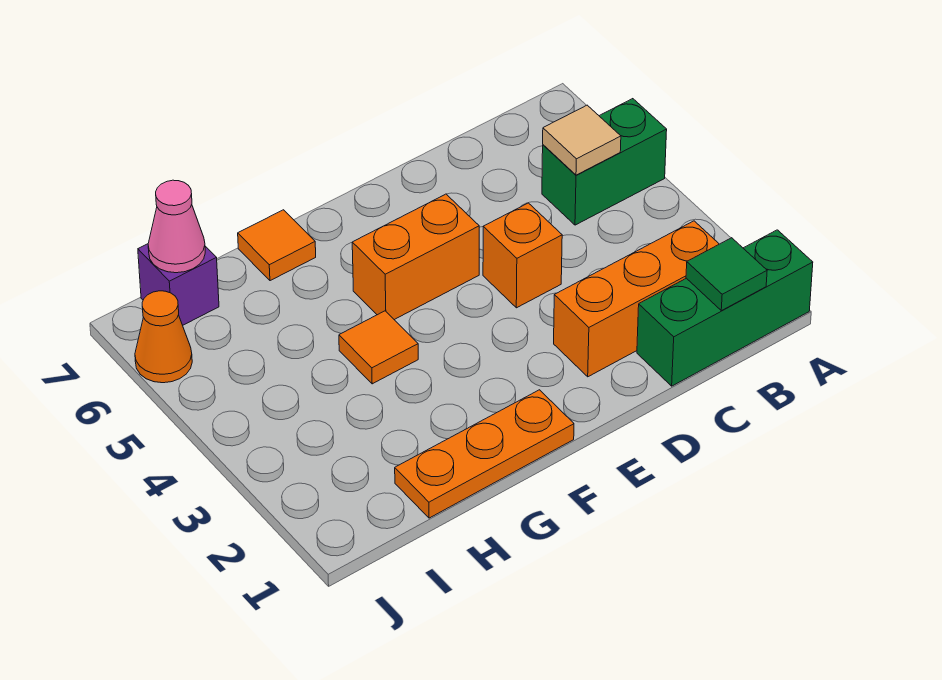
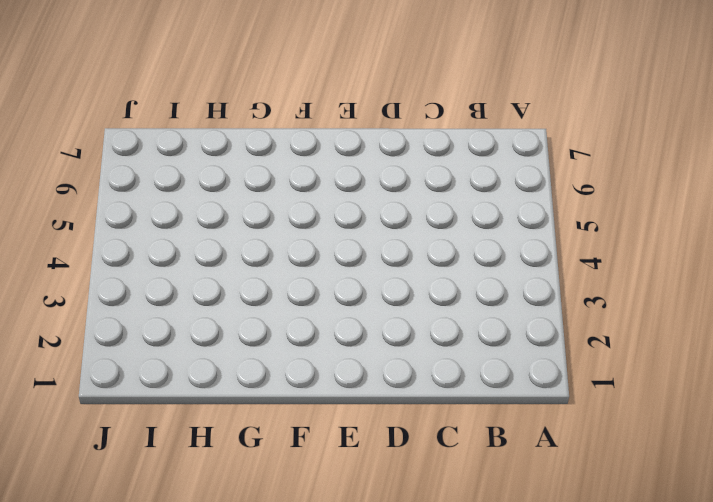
none -> green brick A1:C1 level 1
none -> green brick A5:B5 level 1
none -> orange brick B2:D2 level 1

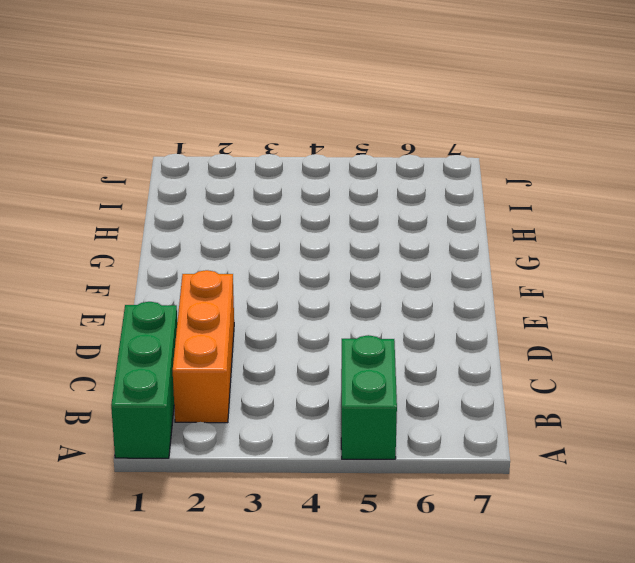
none -> orange brick D4 level 1
none -> orange brick E5:F5 level 1
none -> orange plate F1:H1 level 1

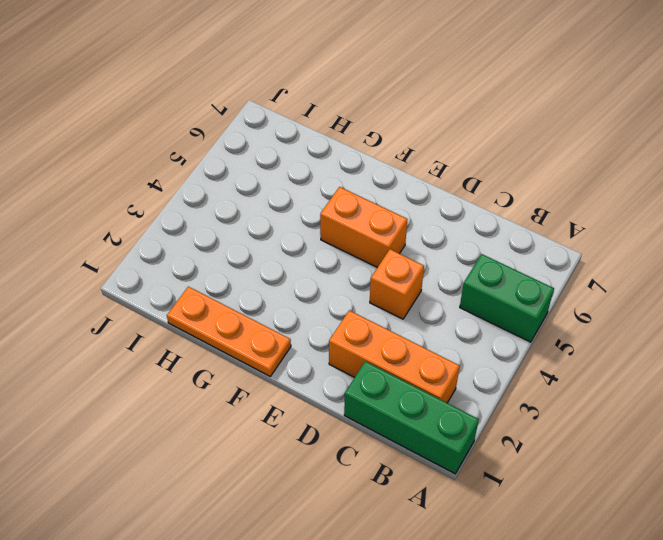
none -> orange tile G4 level 1
none -> orange tile G7 level 1
none -> purple brick I7 level 1

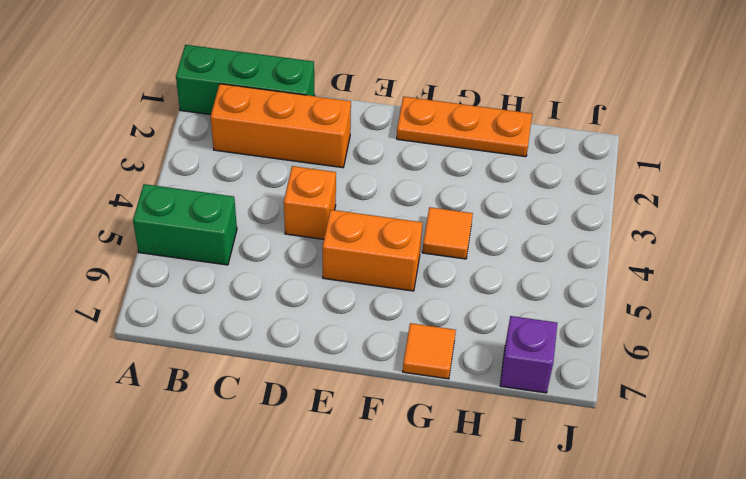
none -> orange cone J6 level 1
none -> green tile B1 level 2
none -> tan tile B5 level 2

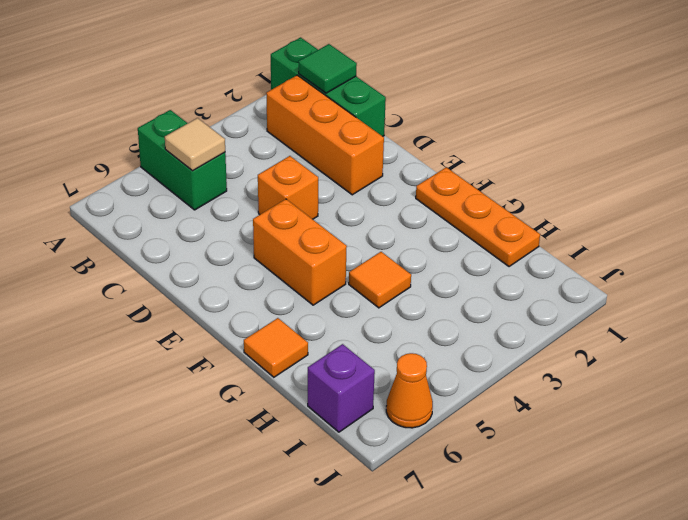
none -> pink cone I7 level 2

